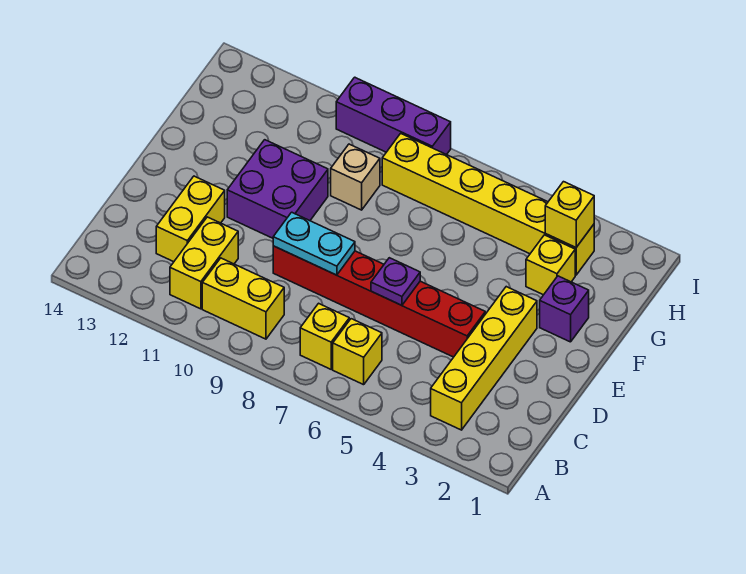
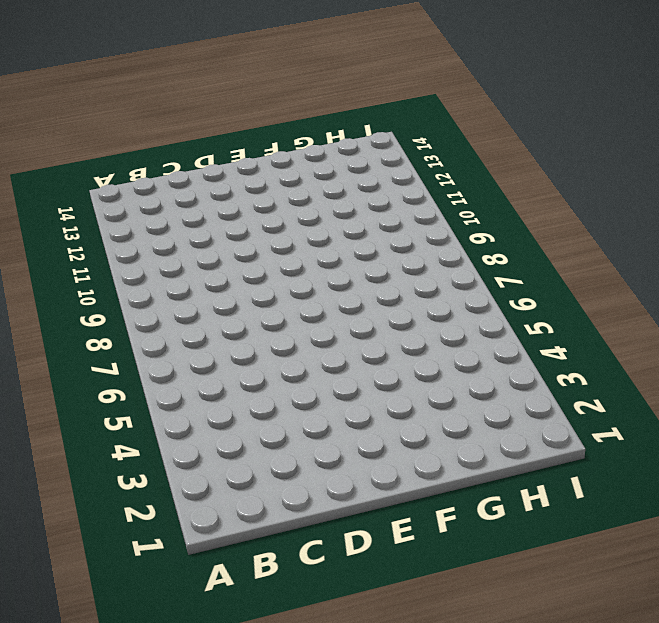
none -> yellow brick B3:E3 level 1
none -> yellow brick B6 level 1
none -> yellow brick B7 level 1

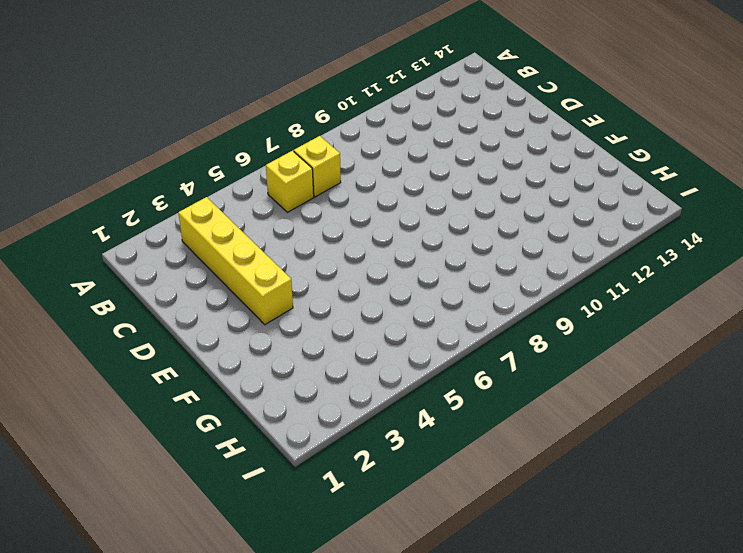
none -> yellow brick B9:B10 level 1
none -> yellow brick B11:C11 level 1
none -> yellow brick C12:D12 level 1

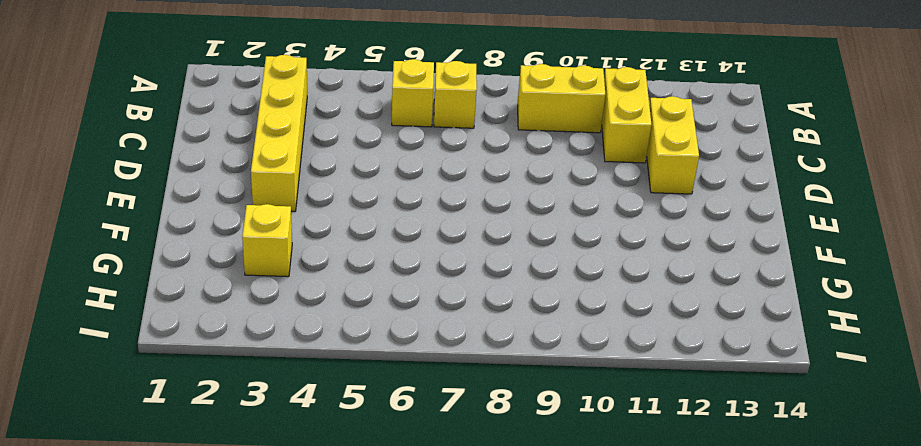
none -> red brick D4:D9 level 1
none -> purple brick E10:F11 level 1
none -> purple brick F2 level 1

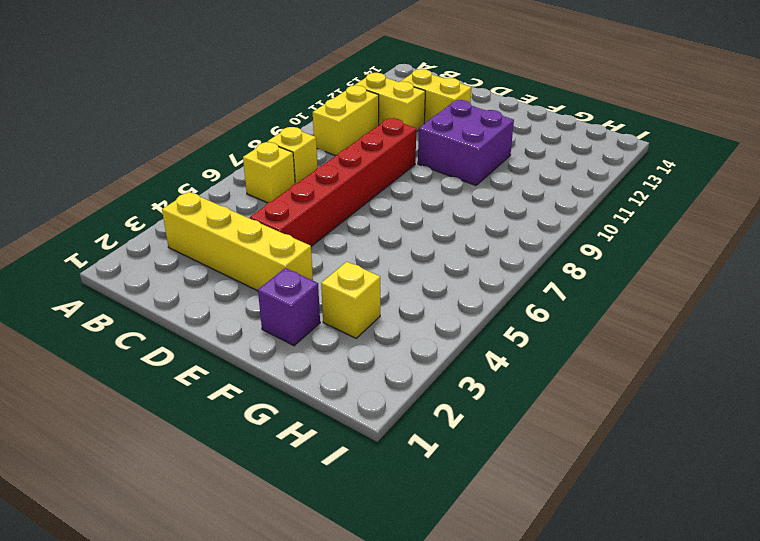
none -> tan brick G9 level 1
none -> yellow brick H3:H8 level 1
none -> purple brick I8:I10 level 1

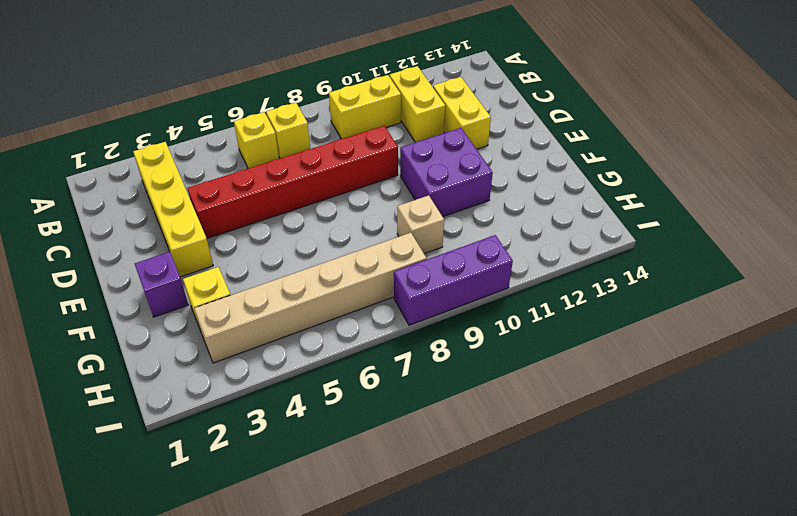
tan brick H3:H8 level 1 -> yellow brick H3:H8 level 1
none -> purple plate D6 level 2
none -> cyan plate D8:D9 level 2
none -> yellow brick H3 level 2

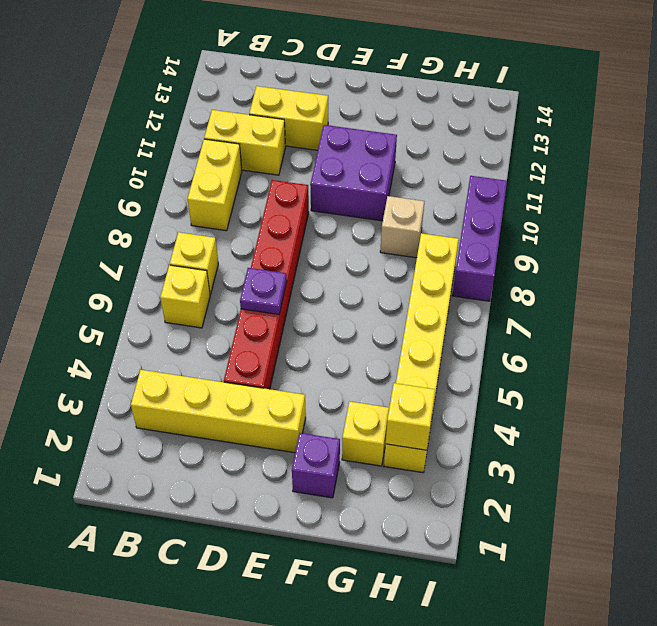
none -> cyan plate D8:D9 level 2

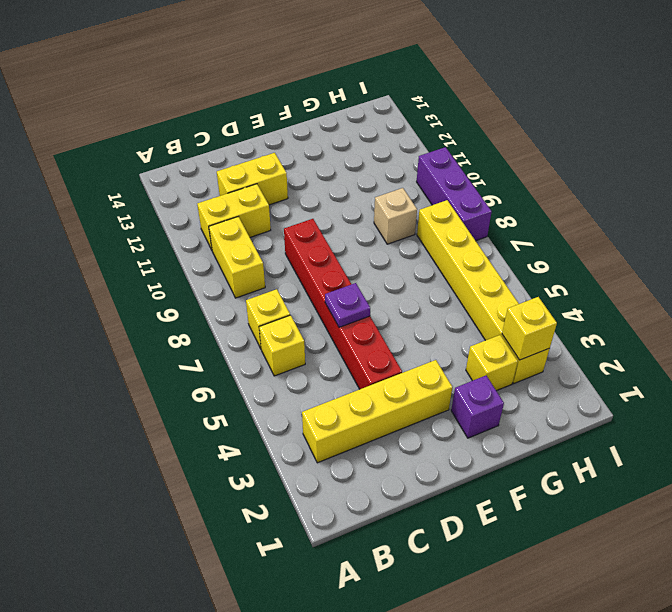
none -> purple brick E10:F11 level 1
none -> cyan plate D8:D9 level 2

